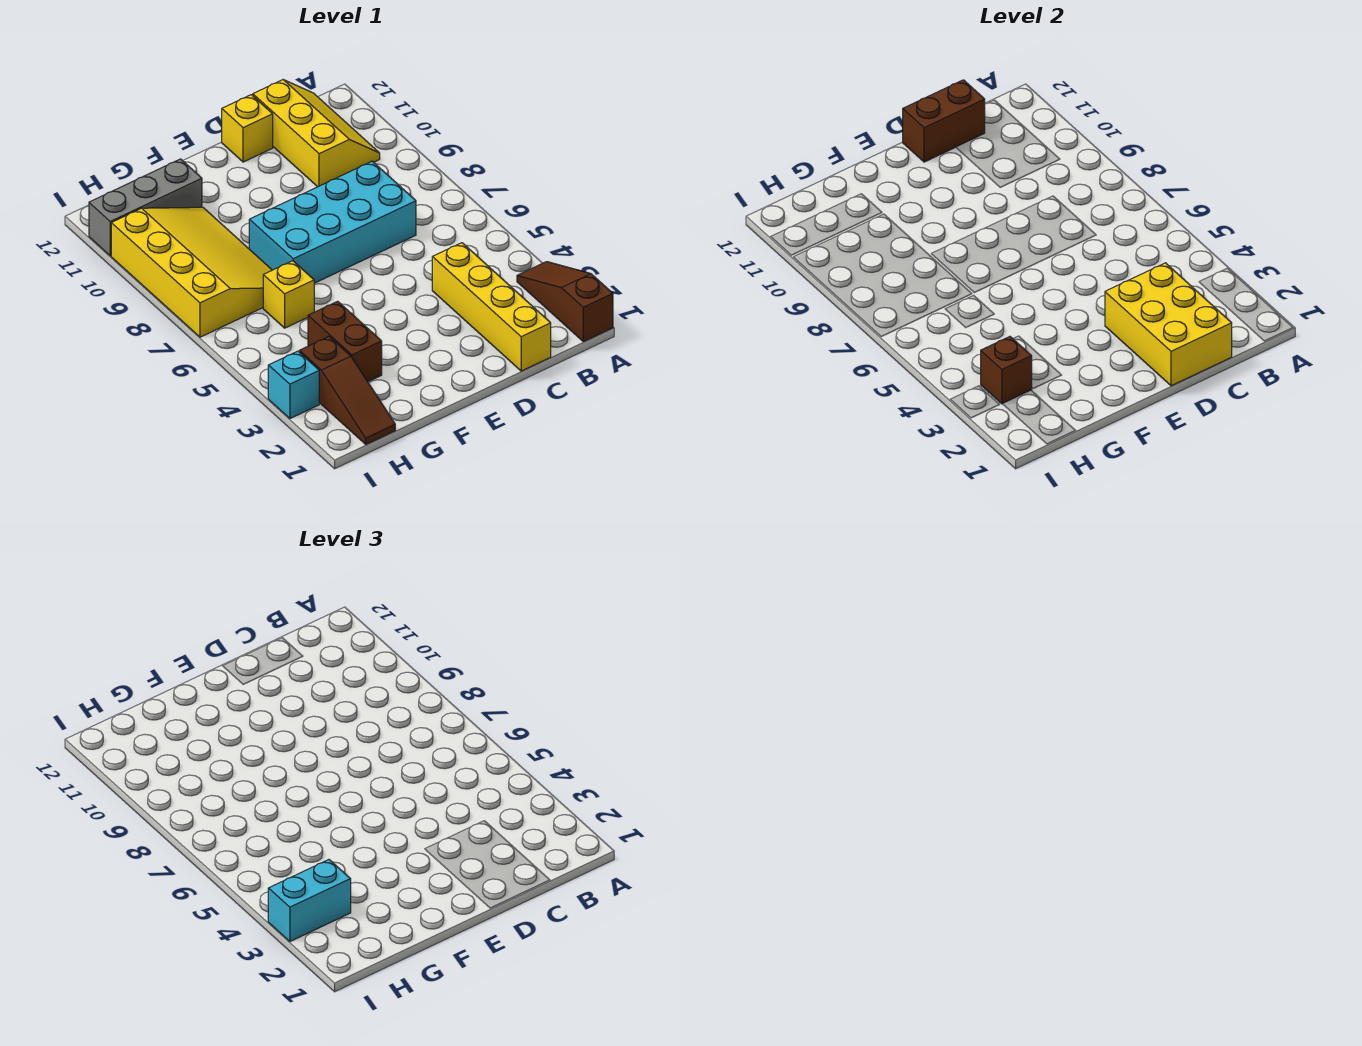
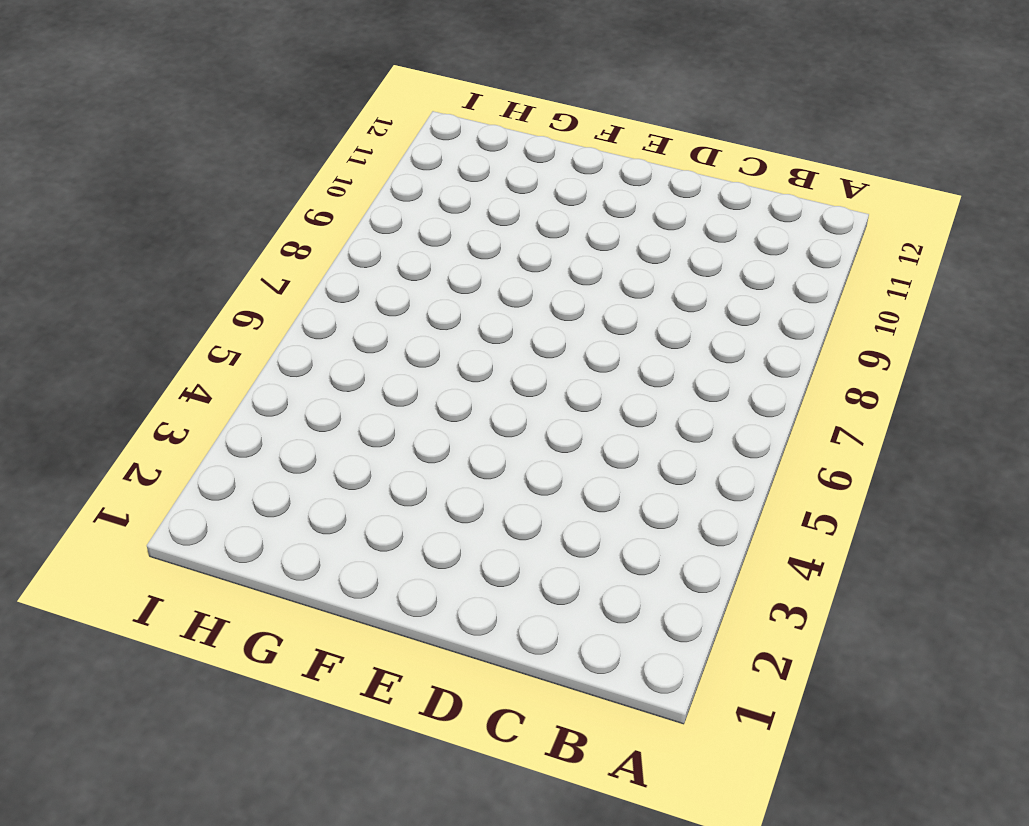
none -> brown slope A1:A3 level 1 top 1
none -> yellow slope B10:C12 level 1 top C
none -> yellow brick C1:C4 level 1

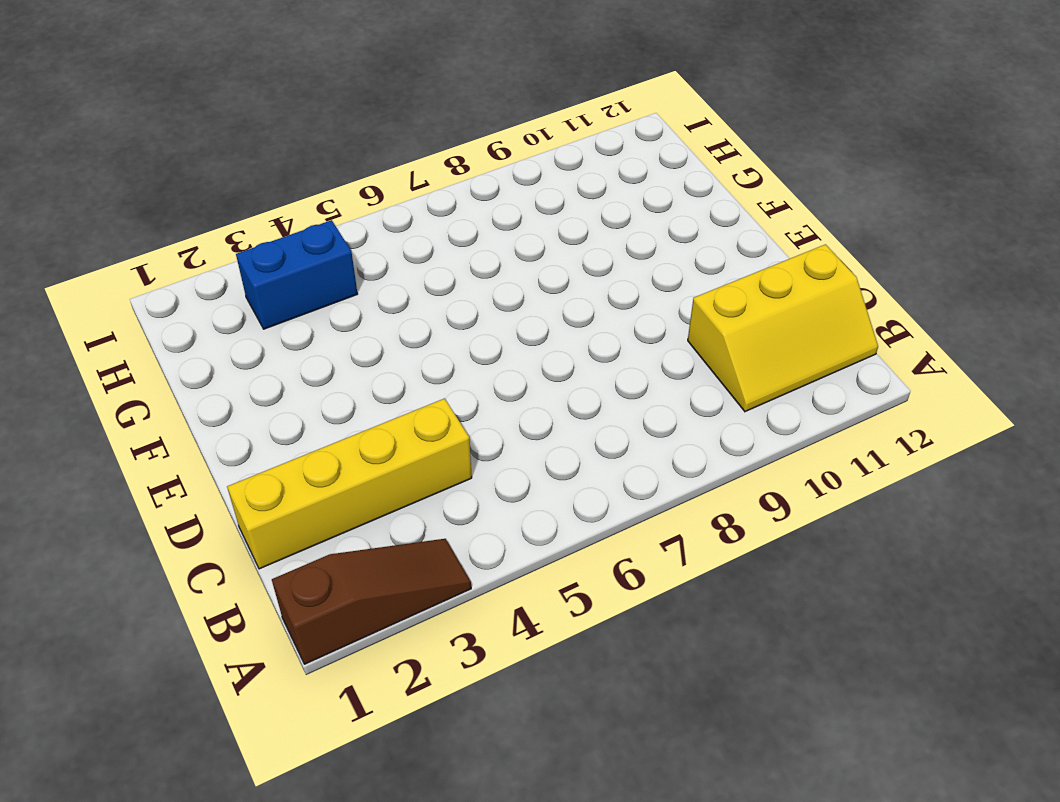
blue brick H3:H4 level 1 -> brown slope H1:H3 level 1 top 3
none -> cyan brick C7:F8 level 1
none -> yellow brick D12 level 1
none -> brown brick G3:G4 level 1

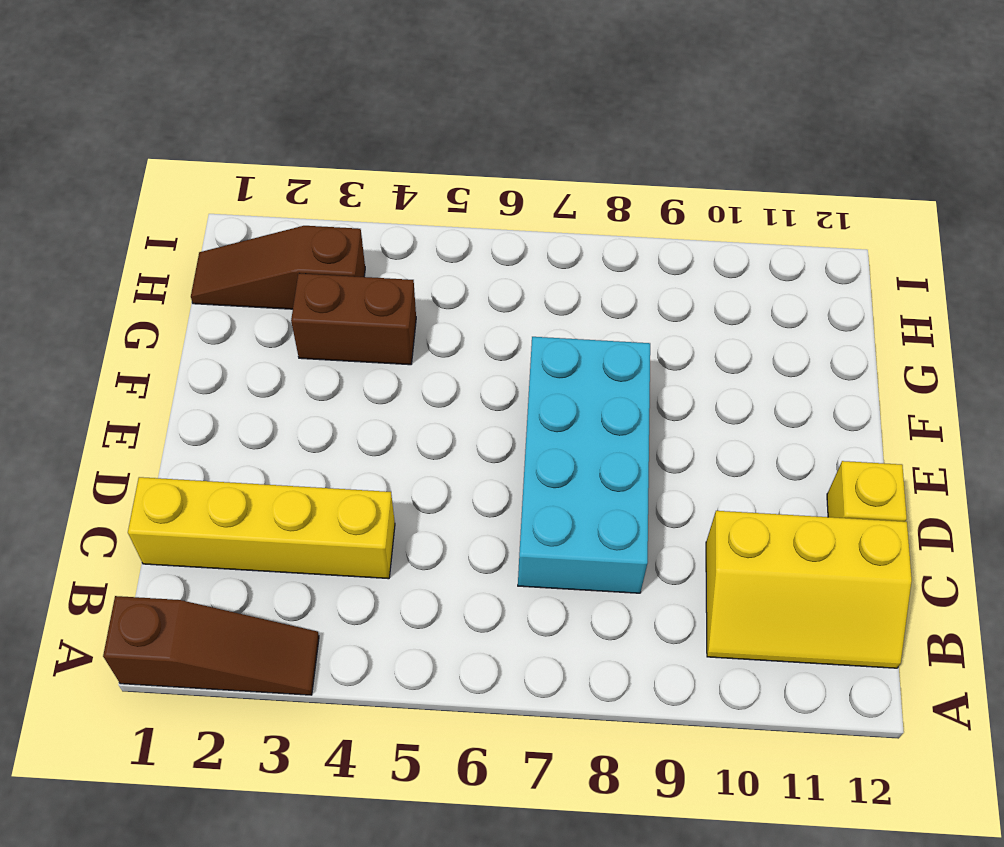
none -> yellow brick G6 level 1
none -> yellow slope G7:I10 level 1 top I
none -> grey brick G11:I11 level 1

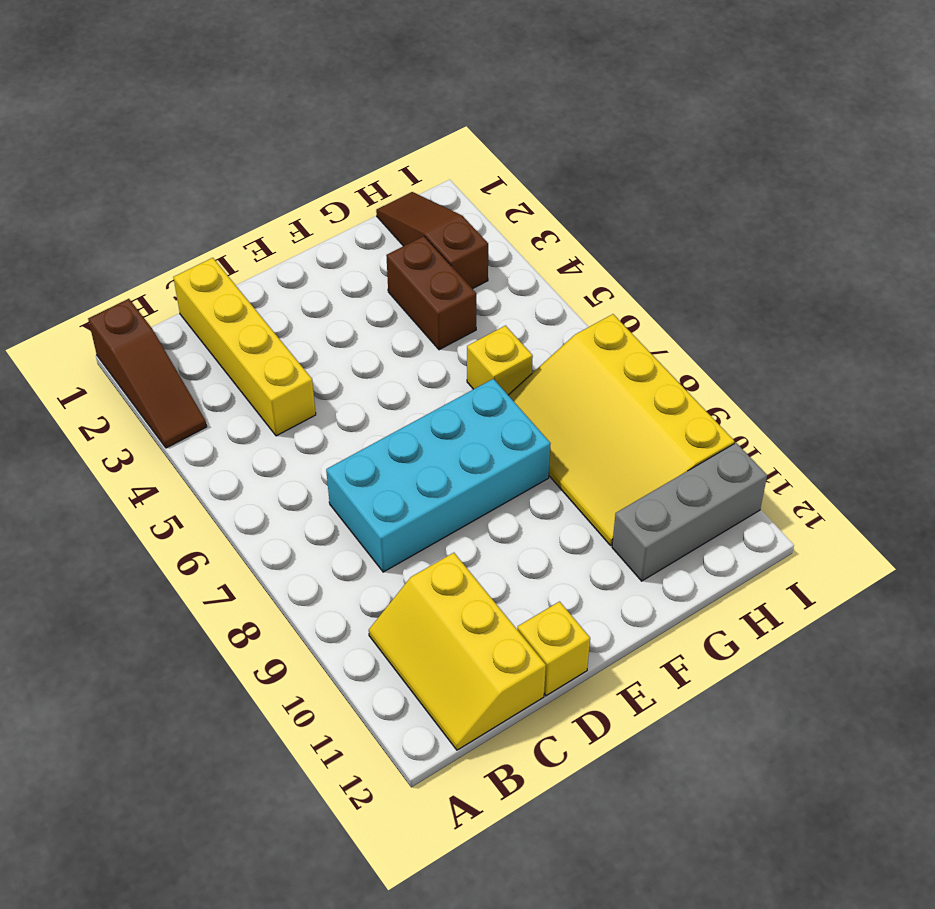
none -> cyan brick I3 level 1
none -> yellow brick C1:D3 level 2
none -> brown brick C12:D12 level 2

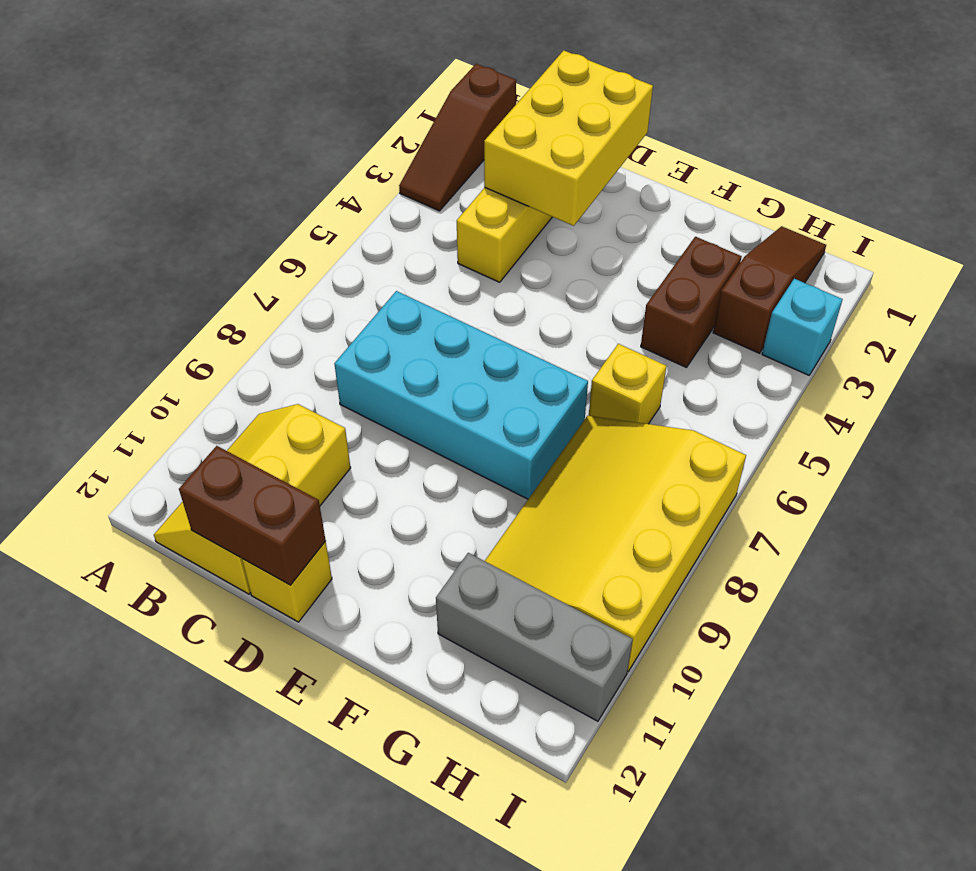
none -> brown brick H3 level 2
none -> cyan brick H3:I3 level 3

